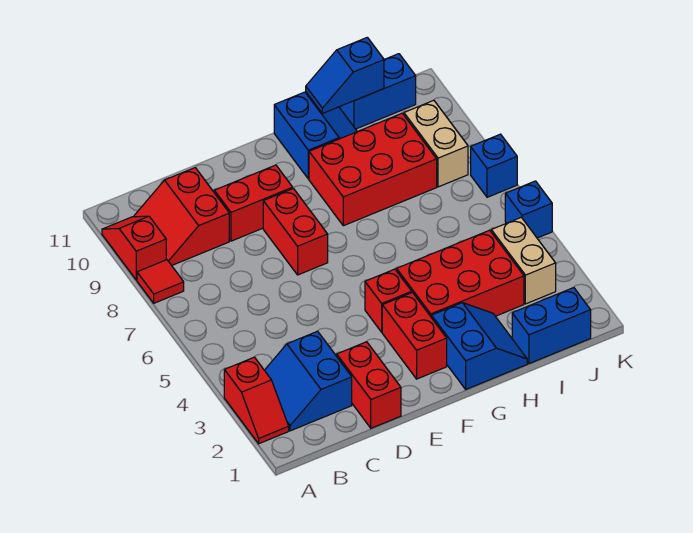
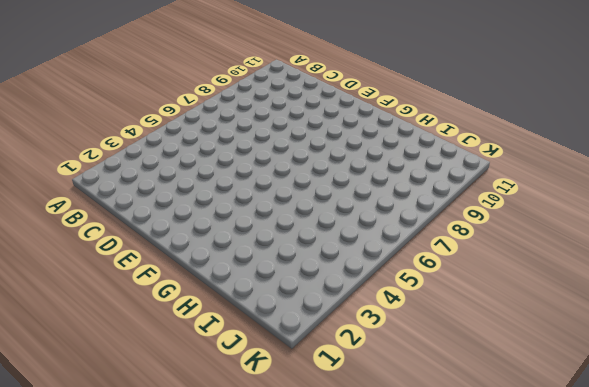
none -> red slope A2:A3 level 1 top 3
none -> red tile A8 level 1
none -> red slope A9:A10 level 1 top 9

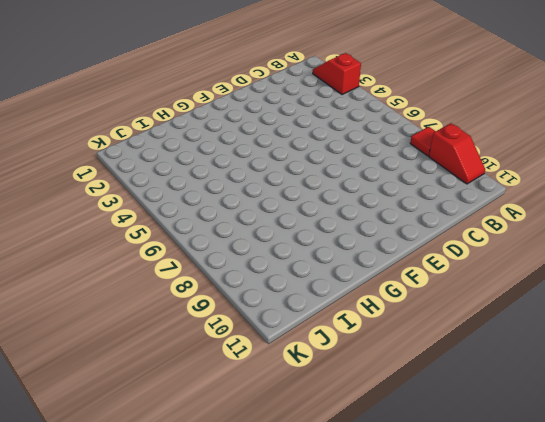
none -> blue slope B2:C3 level 1 top C
none -> red slope B9:C10 level 1 top C
none -> red brick D1:D2 level 1

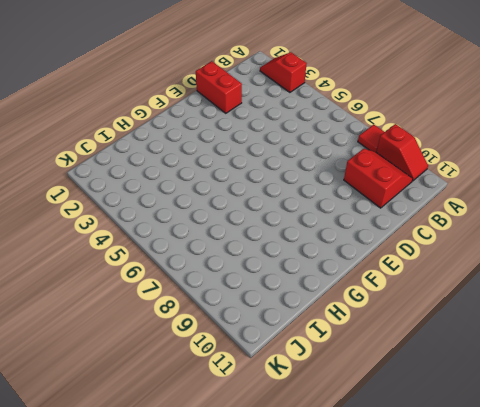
none -> blue slope B2:C3 level 1 top C
none -> red brick D9:E9 level 1
none -> red brick E7:E8 level 1

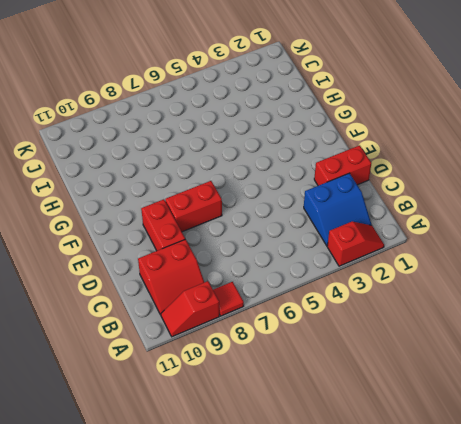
none -> red brick F2:F3 level 1
none -> red brick F4 level 1
none -> blue slope G1:H2 level 1 top G

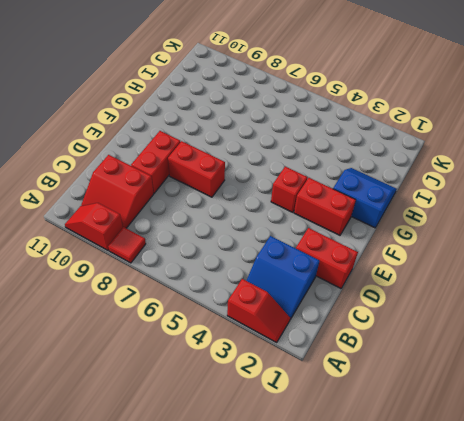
none -> red brick G3:I4 level 1
none -> red brick G8:I9 level 1
none -> blue slope G10:H11 level 1 top G

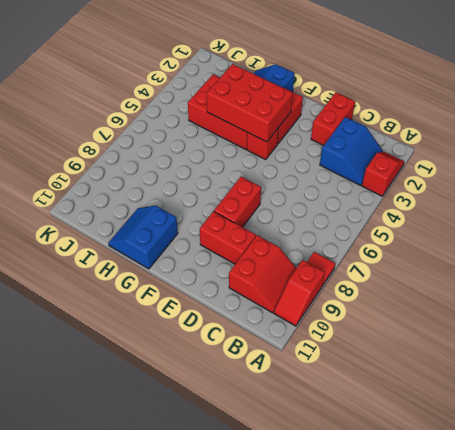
red brick F3:H4 level 2 -> red brick G8:I9 level 1
none -> blue brick I1:J1 level 1
none -> blue brick I11:J11 level 1
none -> tan brick J3:J4 level 1

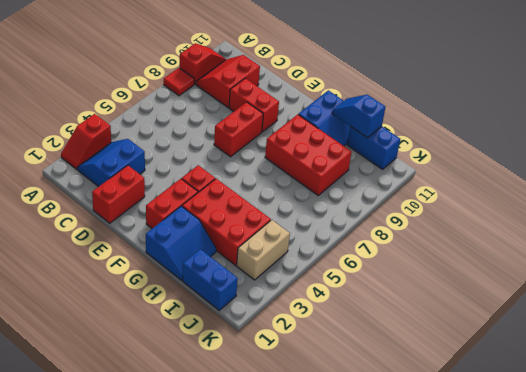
none -> tan brick J8:J9 level 1
none -> blue brick K5 level 1
none -> blue brick K7 level 1

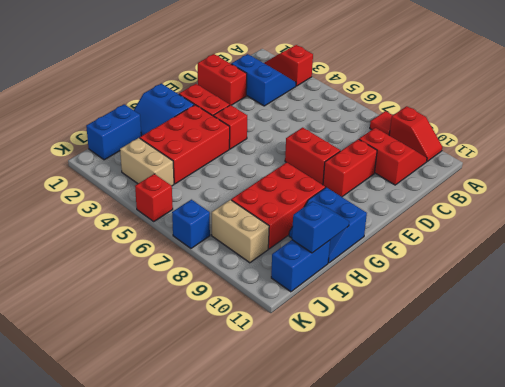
red brick K5 level 1 -> blue brick K5 level 1

